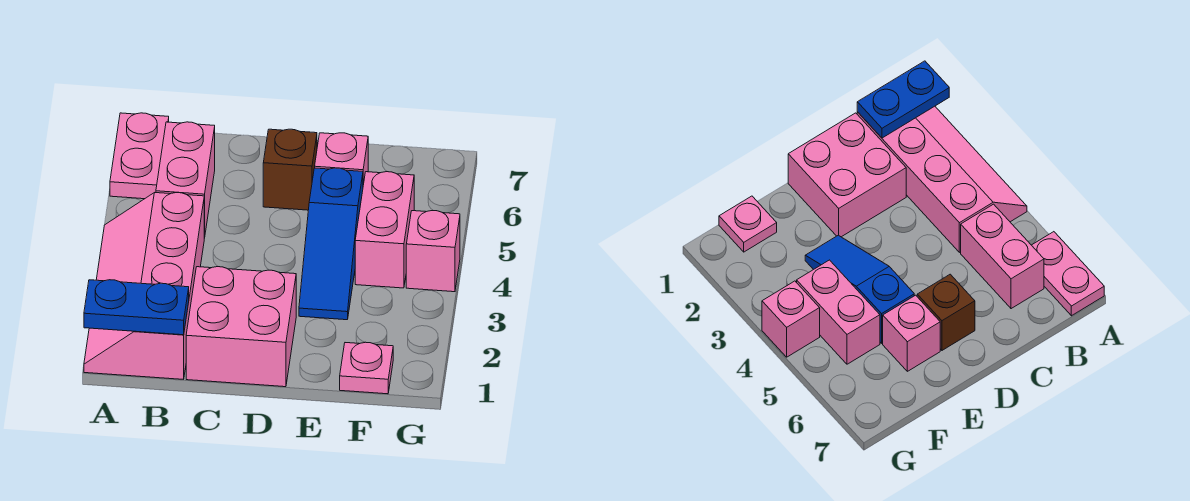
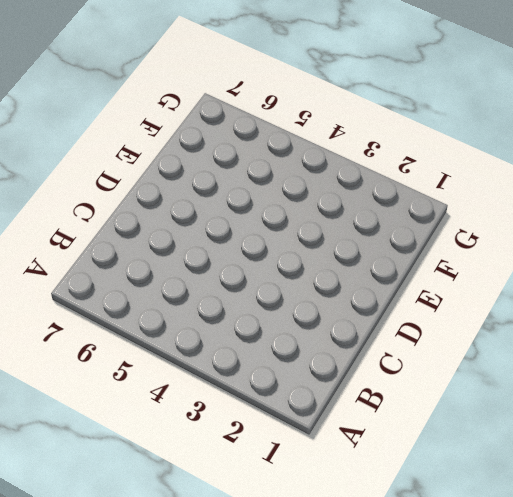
none -> pink slope A1:B4 level 1 top B
none -> pink plate A6:A7 level 1

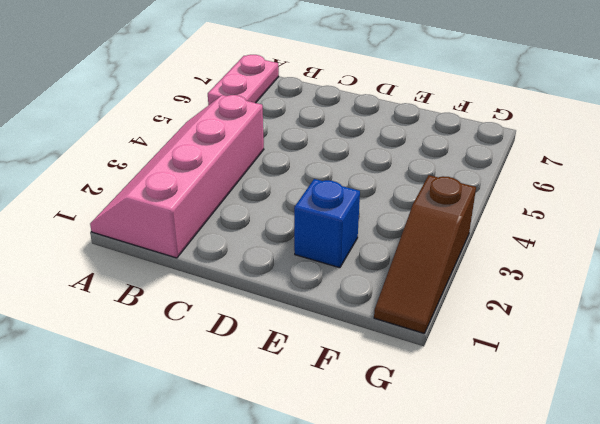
blue brick E2 level 1 -> none
brown slope G1:G3 level 1 top 3 -> none
none -> pink brick B5:B6 level 1
none -> pink brick C1:D2 level 1

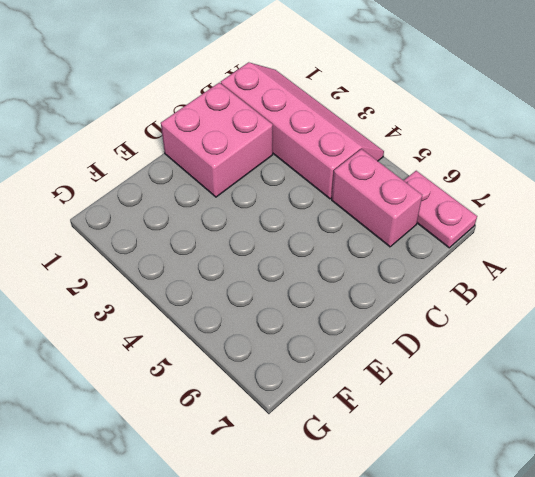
none -> brown brick D6 level 1
none -> blue slope E3:E5 level 1 top 5

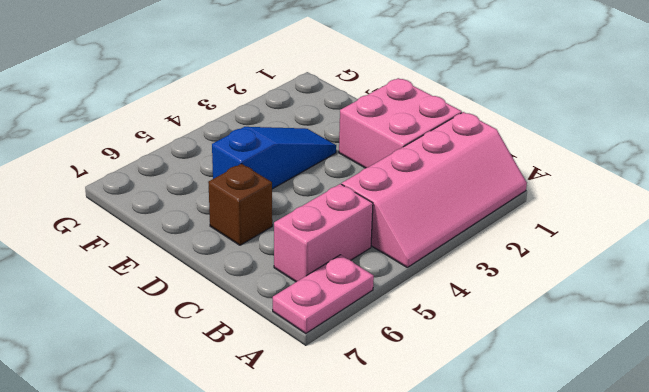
none -> pink brick E6 level 1
none -> pink plate F1 level 1

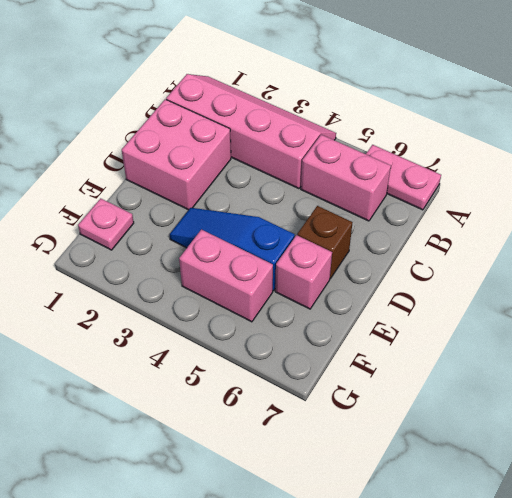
none -> pink brick G4 level 1
none -> blue plate A1:B1 level 2

